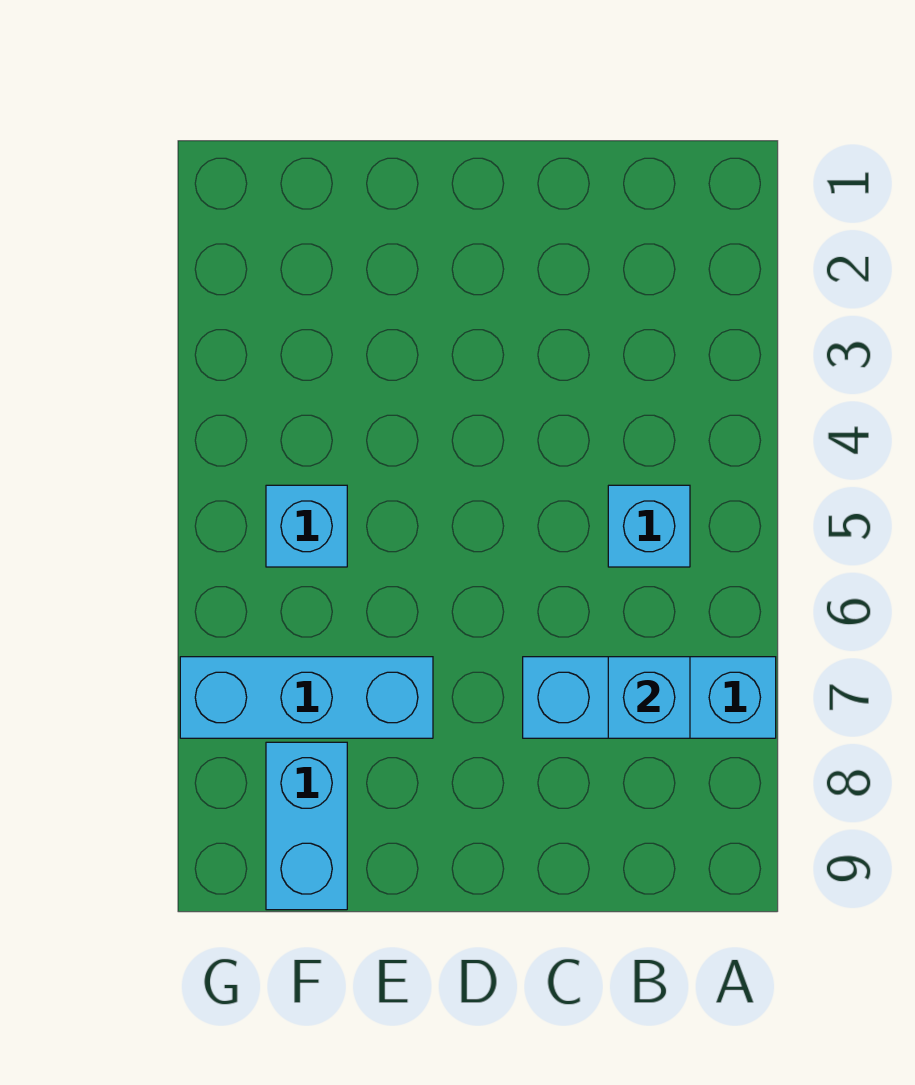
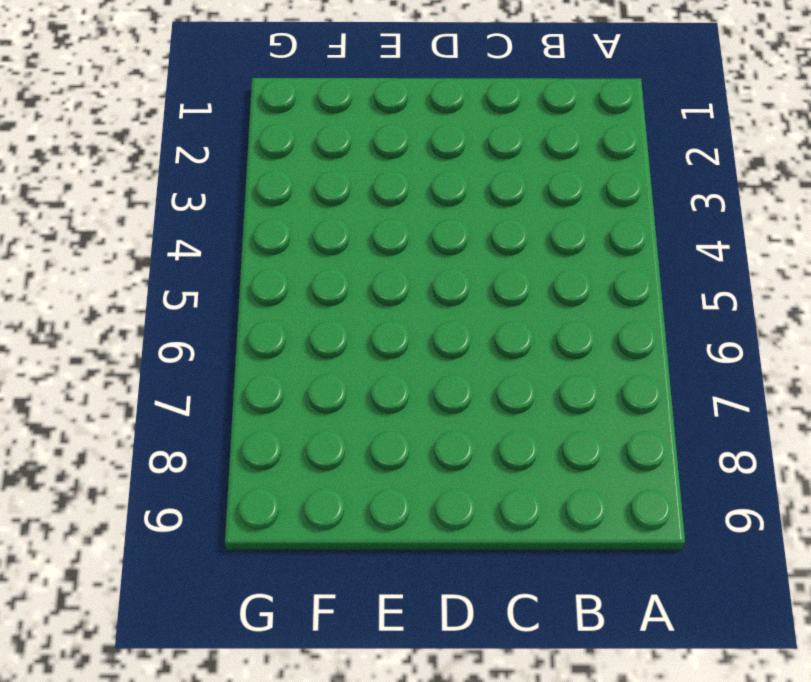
none -> cyan brick A7:C7 level 1
none -> cyan brick B5 level 1

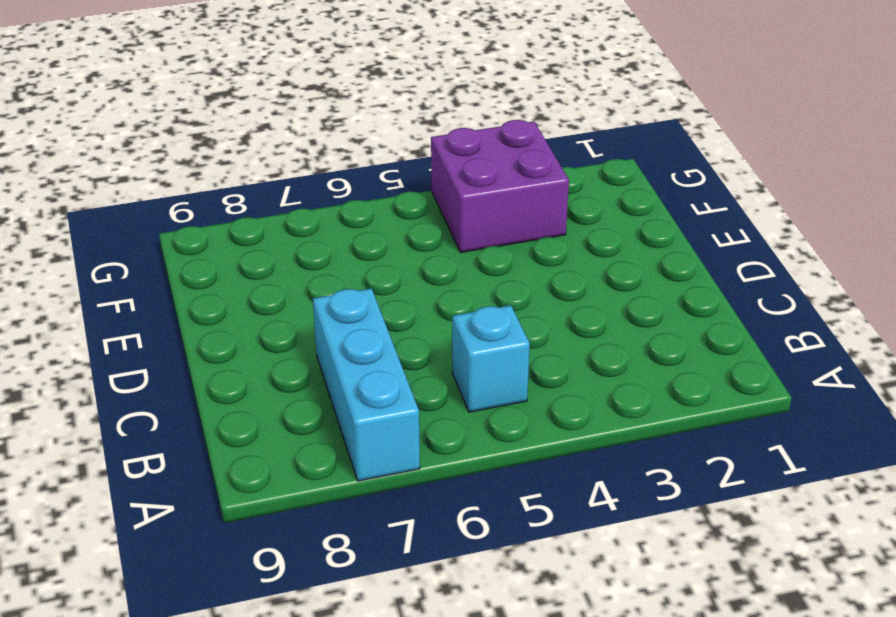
purple brick F3:G4 level 1 -> none
none -> cyan brick E7:G7 level 1
none -> cyan brick F5 level 1

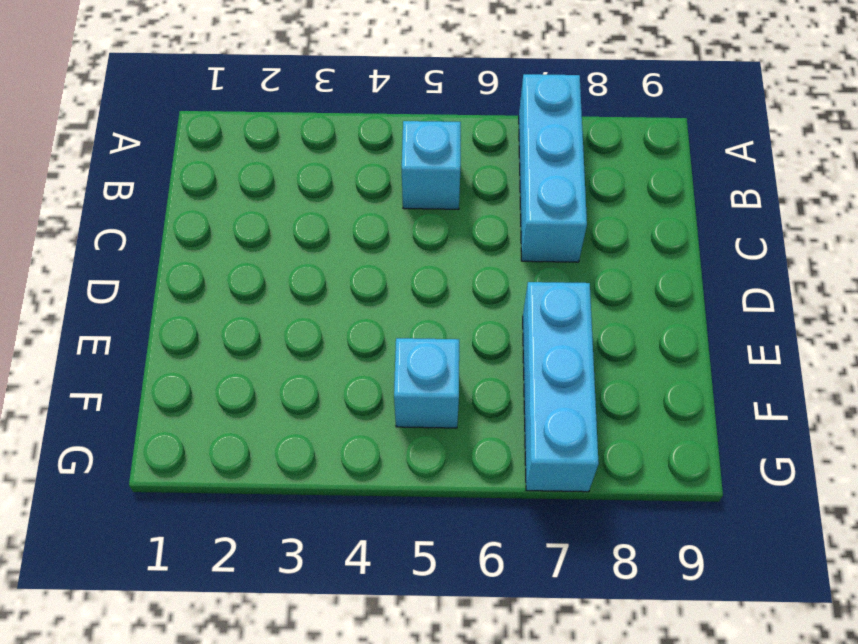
none -> cyan brick F8:F9 level 1
none -> cyan brick B7 level 2

